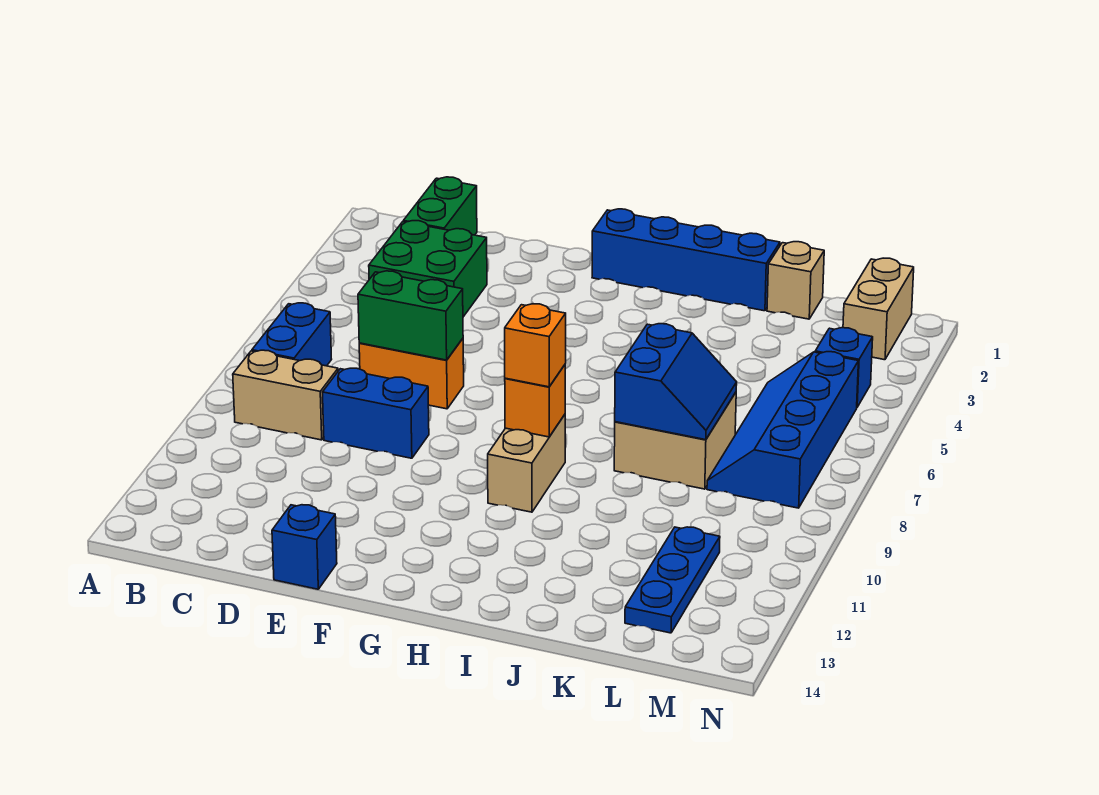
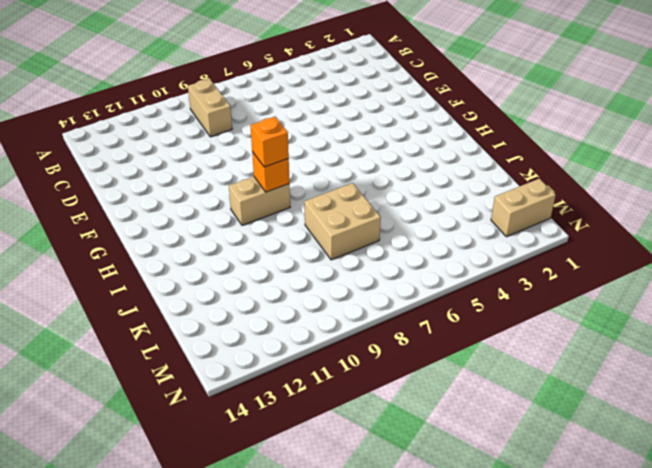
none -> blue brick B7:B8 level 1
none -> green brick C1:C2 level 1
none -> green brick C3:D4 level 1

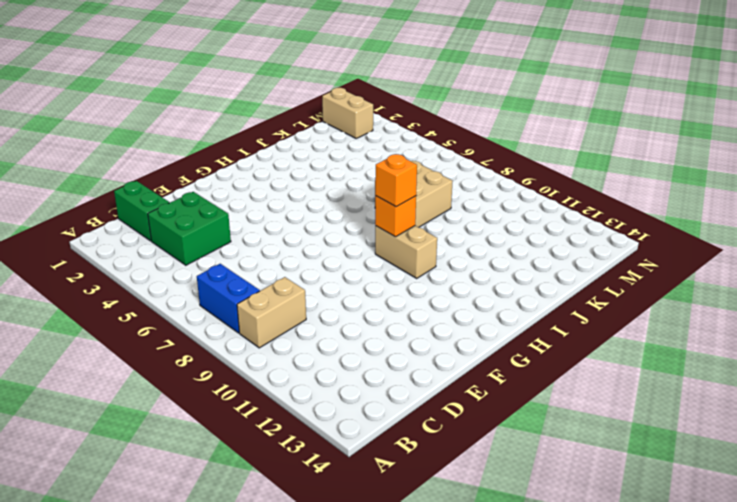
none -> orange brick D7:E7 level 1
none -> blue brick D9:E9 level 1
none -> blue brick E14 level 1

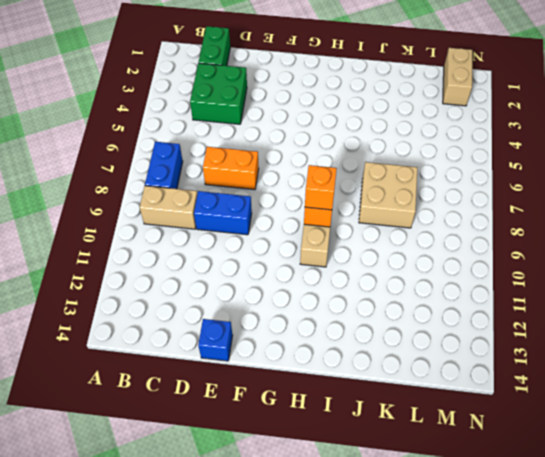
none -> blue brick G1:J1 level 1
none -> tan brick K1 level 1
none -> blue slope L5:M8 level 1 top M

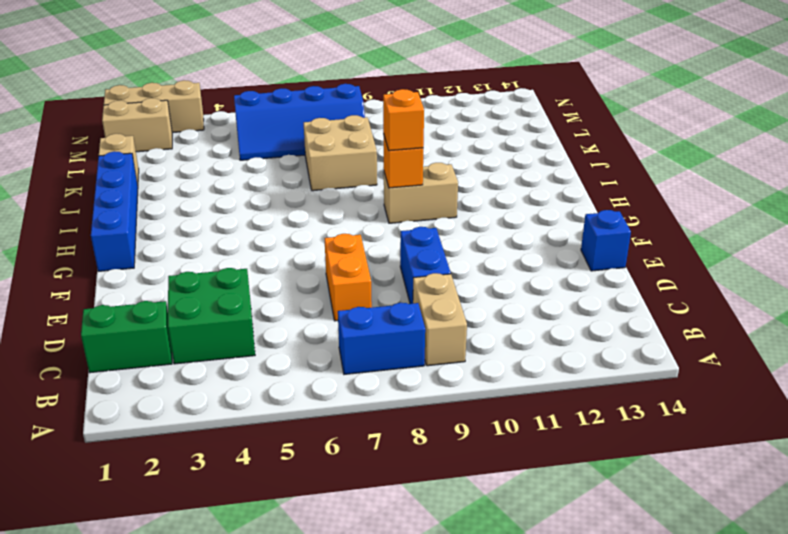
tan brick N1:N3 level 1 -> none
none -> blue plate L11:L13 level 1
none -> blue brick M4 level 1
none -> green brick D7:E7 level 2

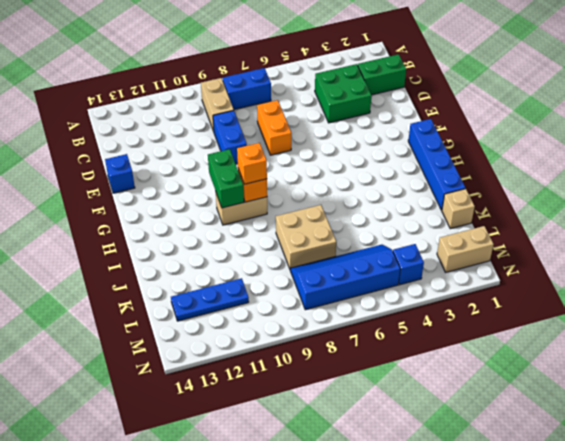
green brick G10:H10 level 2 -> green brick D7:E7 level 2
none -> blue slope J7:K8 level 2 top J

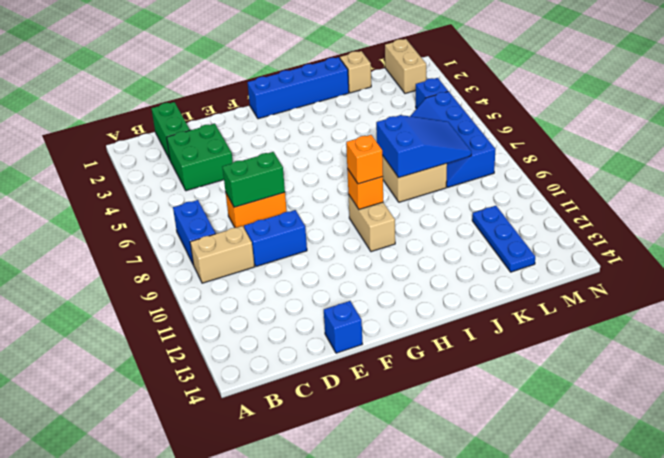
blue slope J7:L8 level 2 top J -> blue slope J7:K8 level 2 top J

